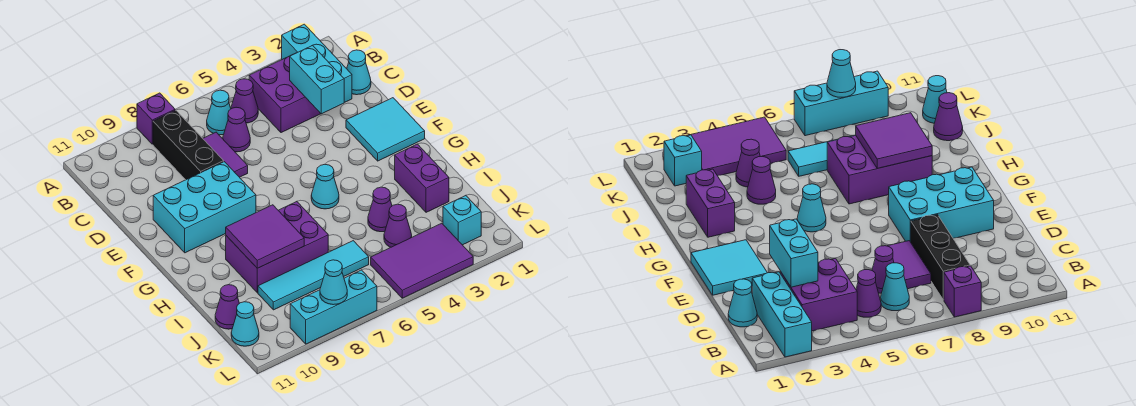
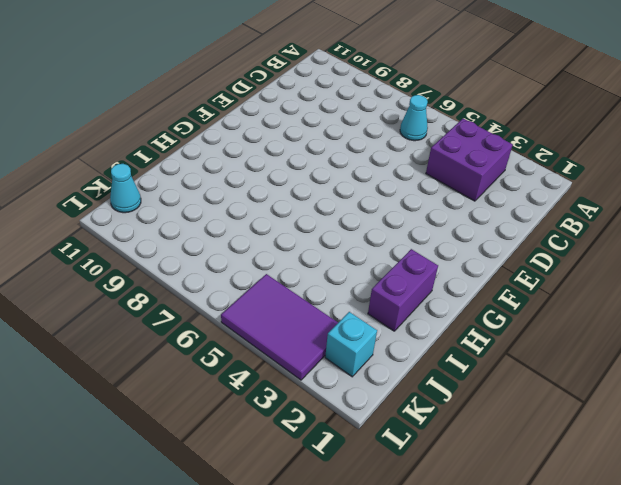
none -> cyan brick A2:C2 level 1
none -> purple brick A8 level 1
none -> purple cone B5 level 1

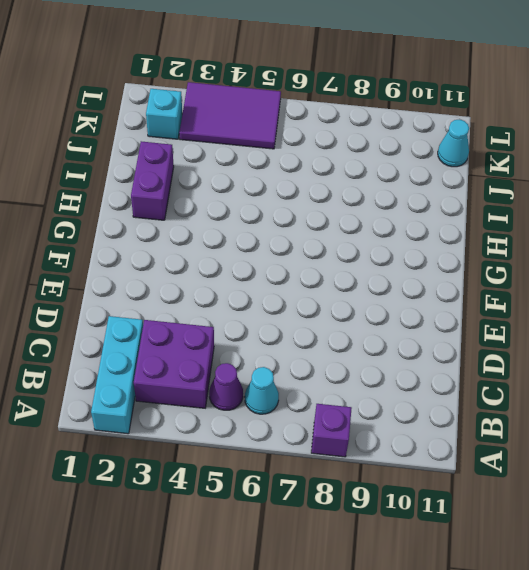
none -> black brick B8:D8 level 1
none -> cyan cone C1 level 1
none -> purple cone C6 level 1

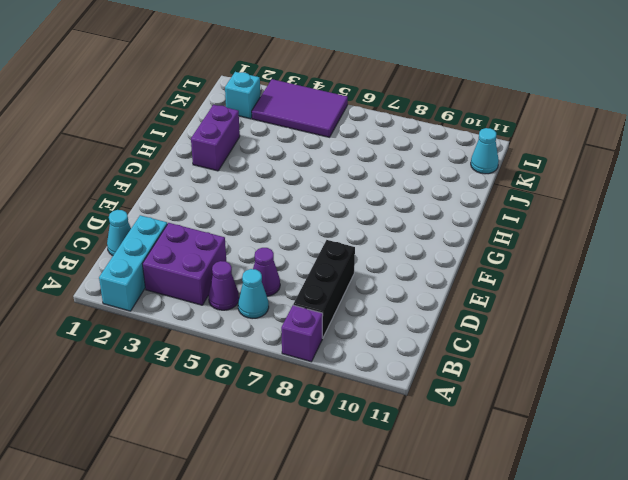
none -> purple tile C7:D7 level 1
none -> cyan tile E1:F2 level 1
none -> cyan brick E8:F10 level 1

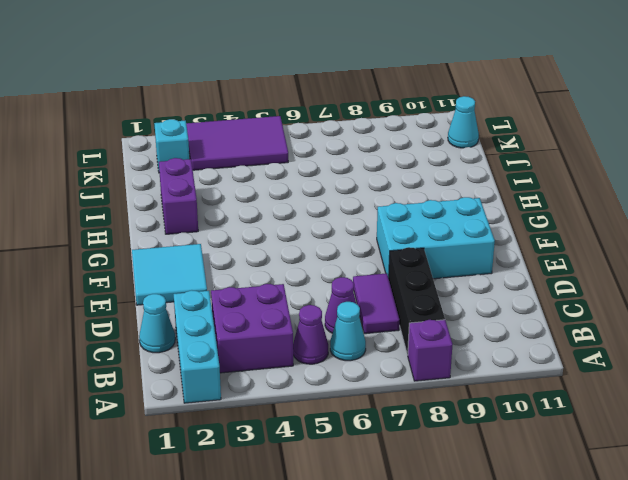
none -> cyan cone G5 level 1
none -> purple brick H7:I9 level 1
none -> purple cone I4 level 1

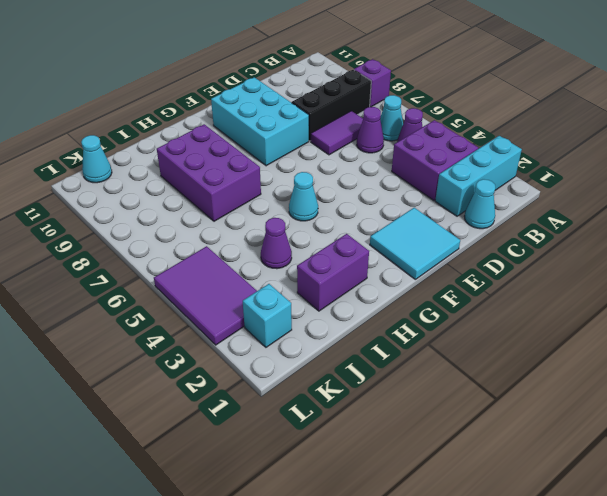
none -> purple cone J4 level 1
none -> cyan tile J6:J9 level 1
none -> purple cone J11 level 1

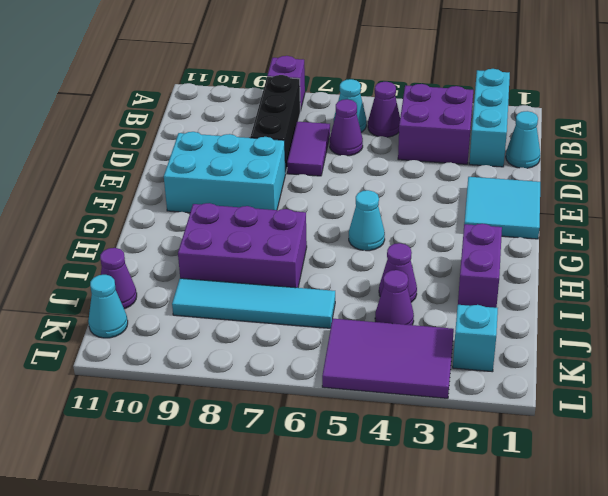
none -> cyan brick L7:L9 level 1
none -> cyan brick C3:D3 level 2
none -> purple tile H8:I9 level 2

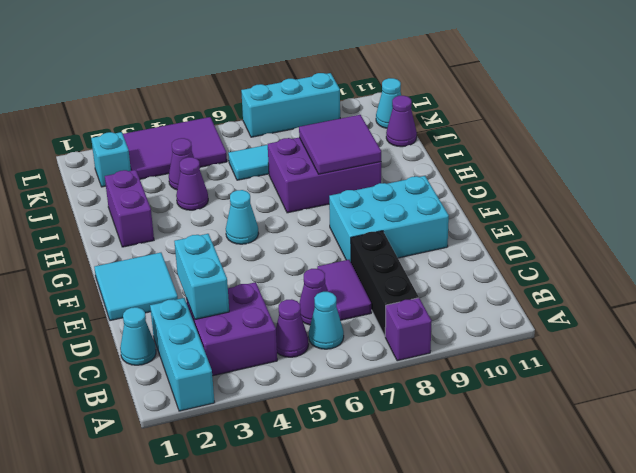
none -> cyan cone L8 level 2

